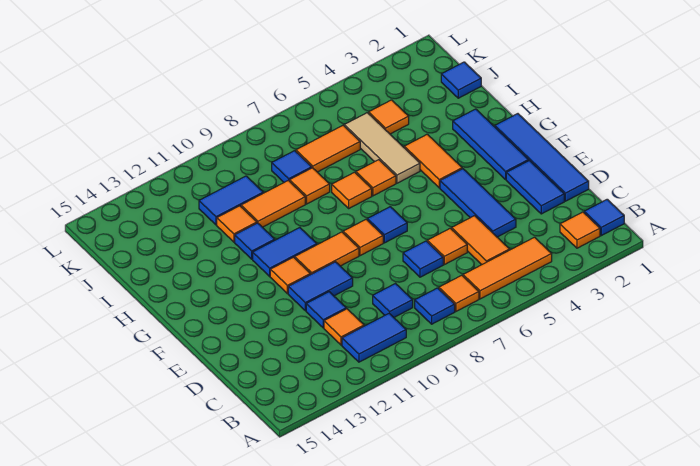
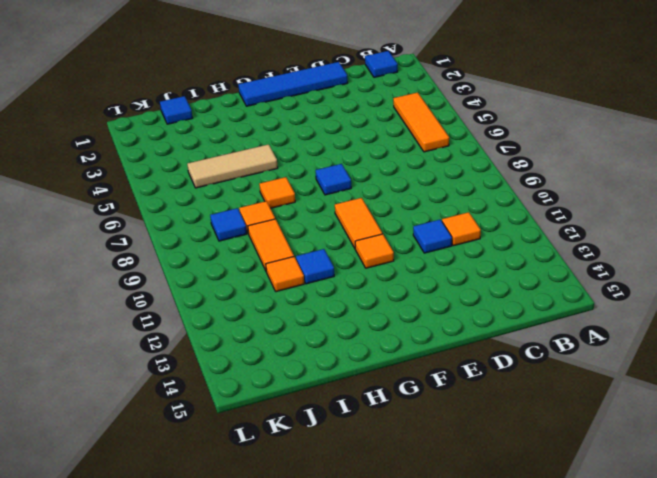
none -> orange tile B2 level 1
none -> orange tile B7 level 1
none -> blue tile B8 level 1
none -> blue tile B10:B11 level 1

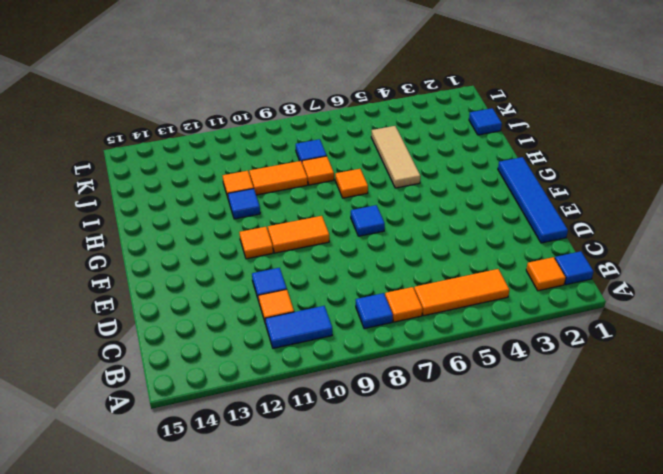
none -> orange tile C5:D5 level 1
none -> blue tile C9 level 1
none -> blue tile D2:E2 level 1
none -> blue tile D4:F4 level 1

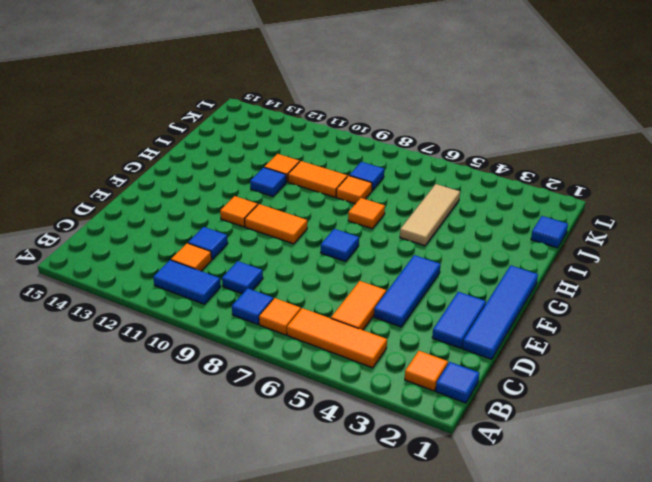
none -> orange tile D6 level 1
none -> blue tile D7 level 1
none -> blue tile E10:E11 level 1
none -> blue tile F2:H2 level 1

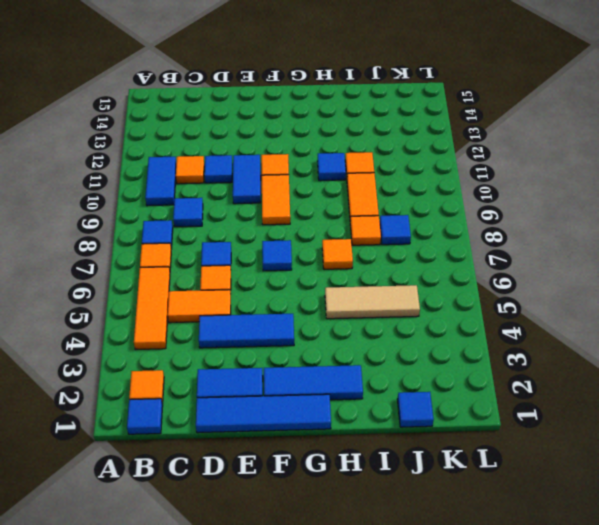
none -> orange tile F8 level 1
none -> orange tile G4:H4 level 1
none -> blue tile G10:G11 level 1
none -> orange tile H6 level 1

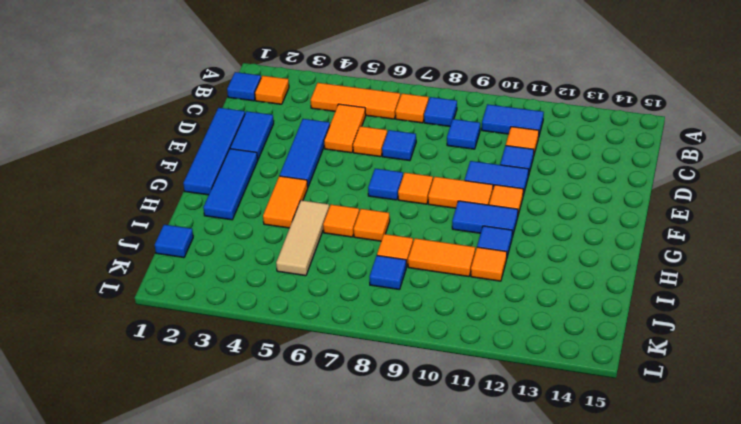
none -> orange tile J4 level 1
none -> orange tile J6:J7 level 1
none -> blue tile J10:J11 level 1

